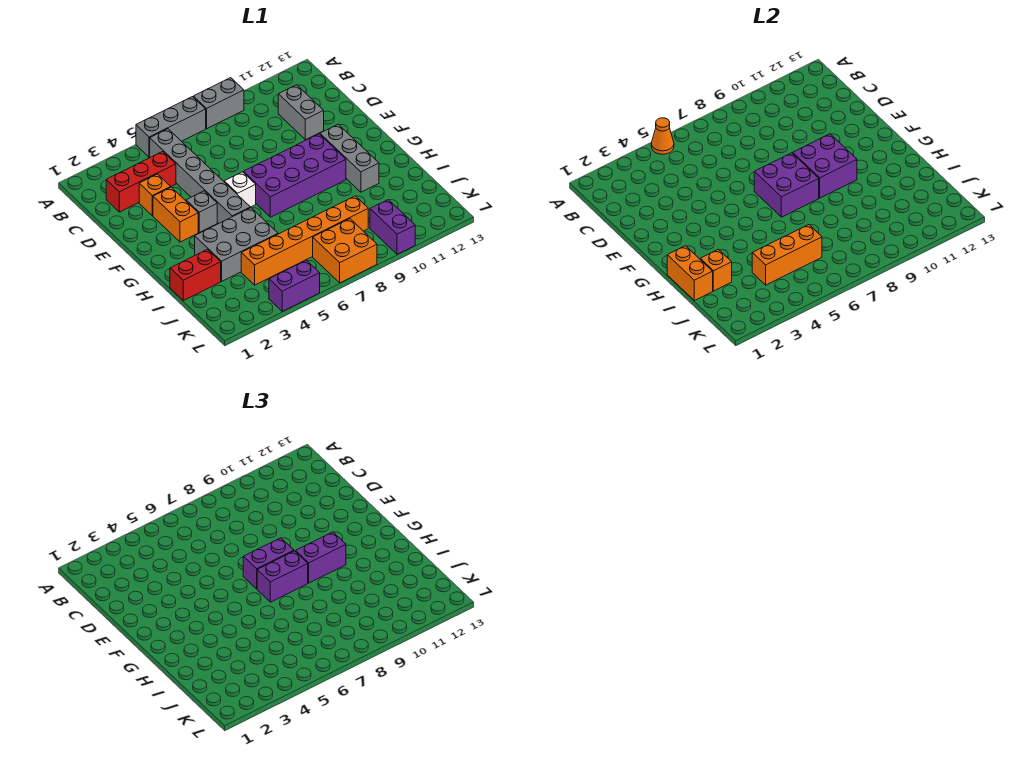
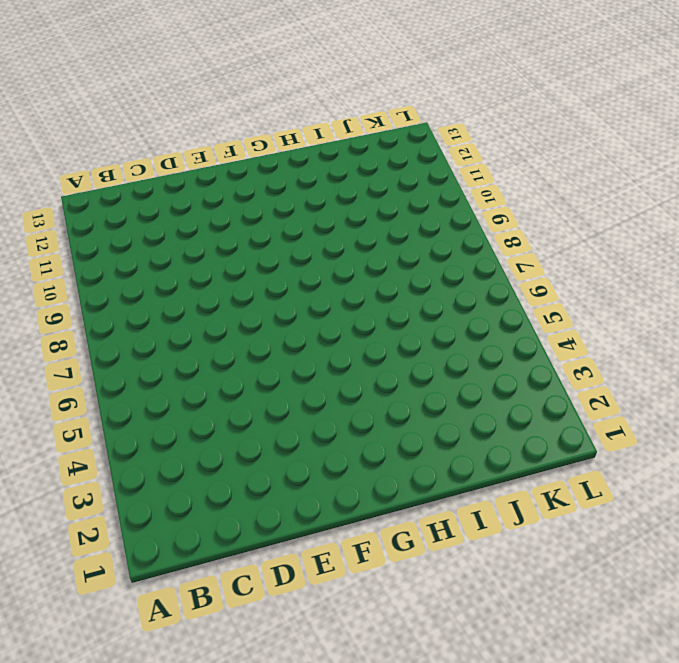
none -> grey brick A5:A7 level 1
none -> grey brick A8:A9 level 1
none -> grey brick B5:G5 level 1

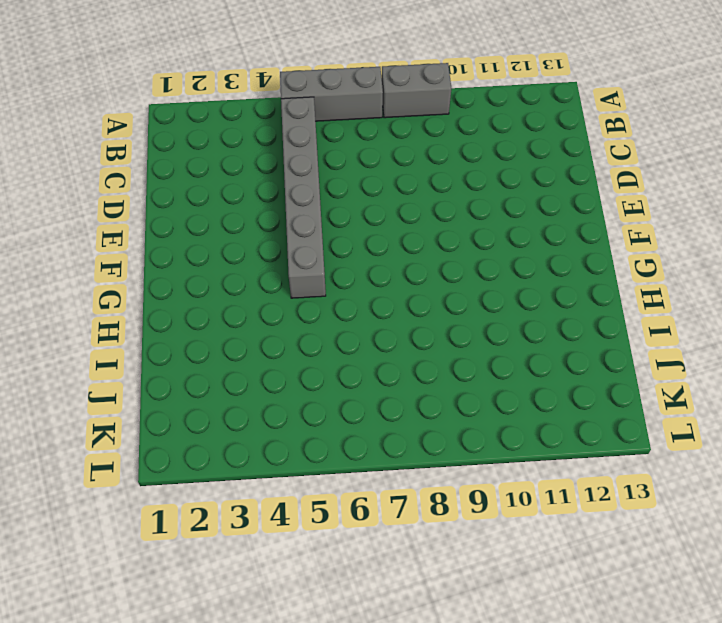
none -> red brick C2:C4 level 1
none -> grey brick C11:D11 level 1
none -> orange brick D3 level 1

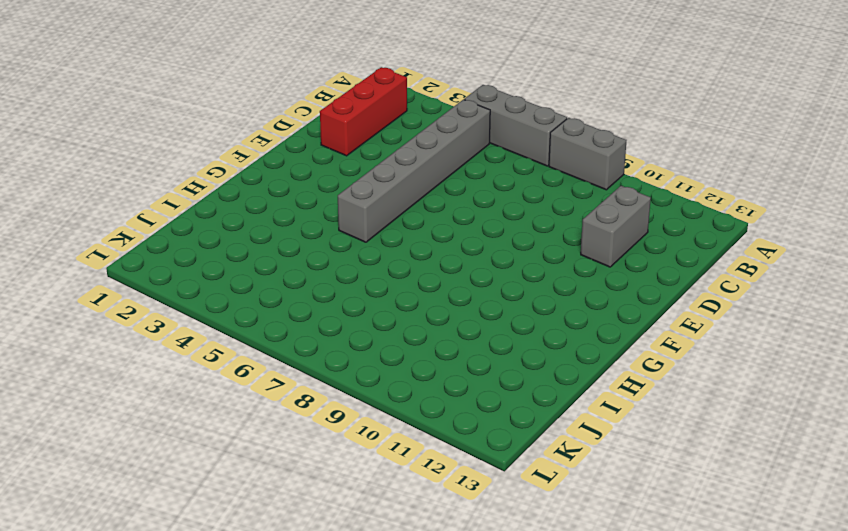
red brick B2:D2 level 1 -> red brick C2:C4 level 1
none -> orange brick D3 level 1
none -> orange brick E3:F3 level 1
none -> grey brick F4 level 1

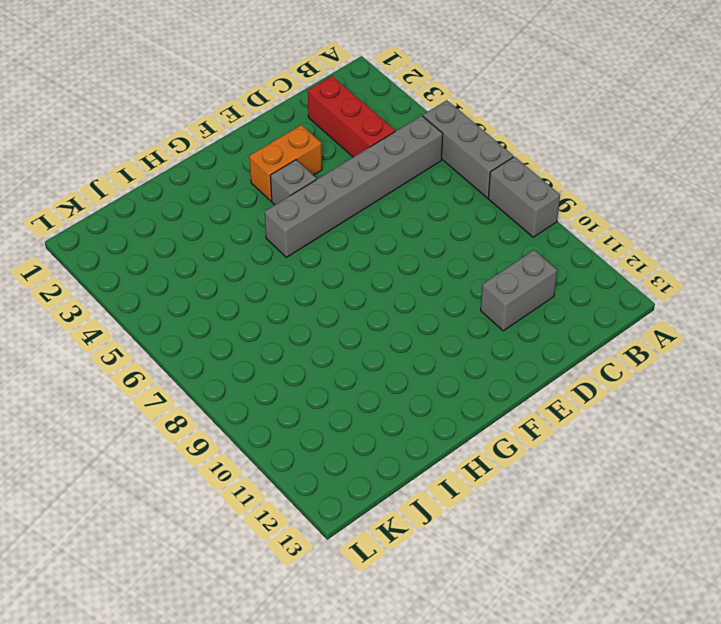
none -> orange brick D3 level 1
none -> white brick F6 level 1
none -> purple brick F7:G10 level 1

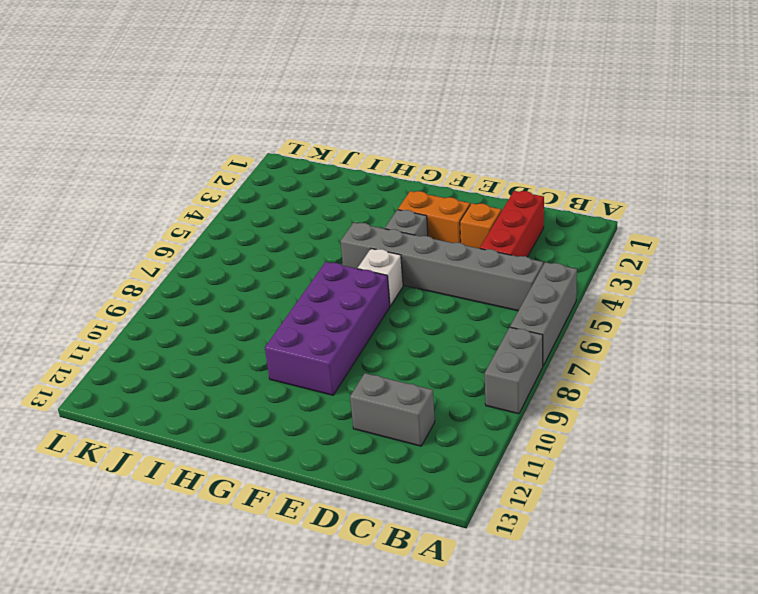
none -> grey brick F11:H11 level 1
none -> grey brick H3:I5 level 1
none -> red brick I1:I2 level 1

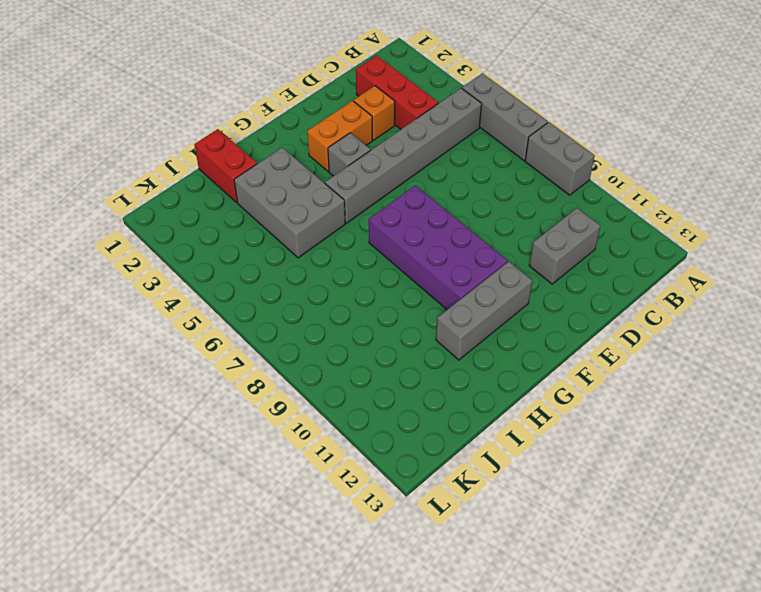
none -> white brick F6 level 1
none -> orange brick J4:J9 level 1
none -> orange brick K7:L8 level 1

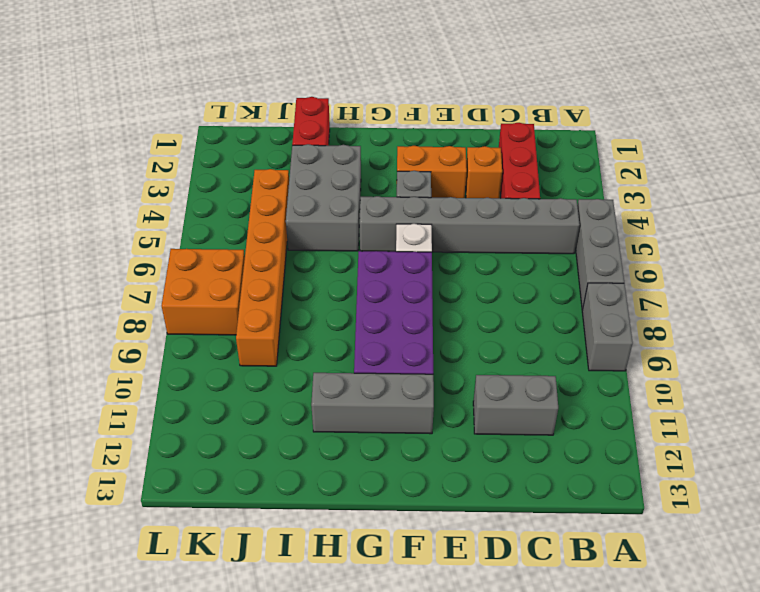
none -> purple brick K10:L10 level 1
none -> purple brick L4:L5 level 1
none -> orange cone A5 level 2

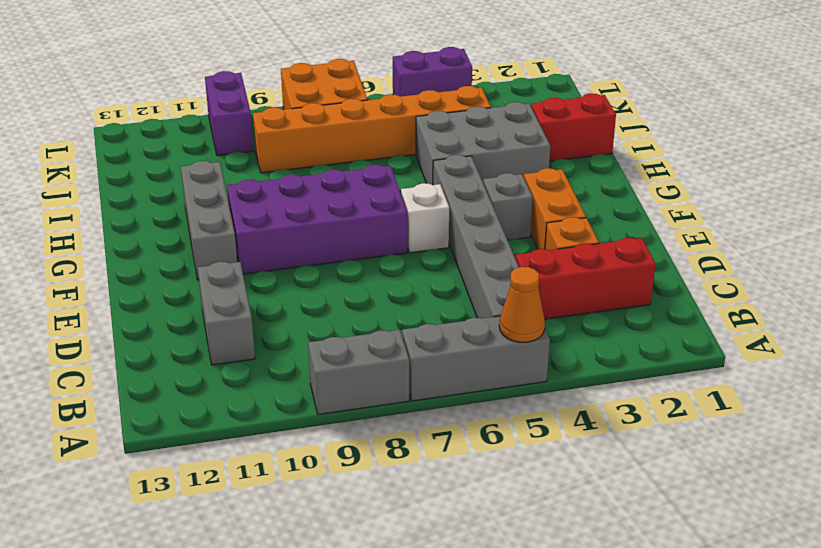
none -> purple brick F7:G8 level 2
none -> purple brick F9:G10 level 2
none -> orange brick H1:I1 level 2

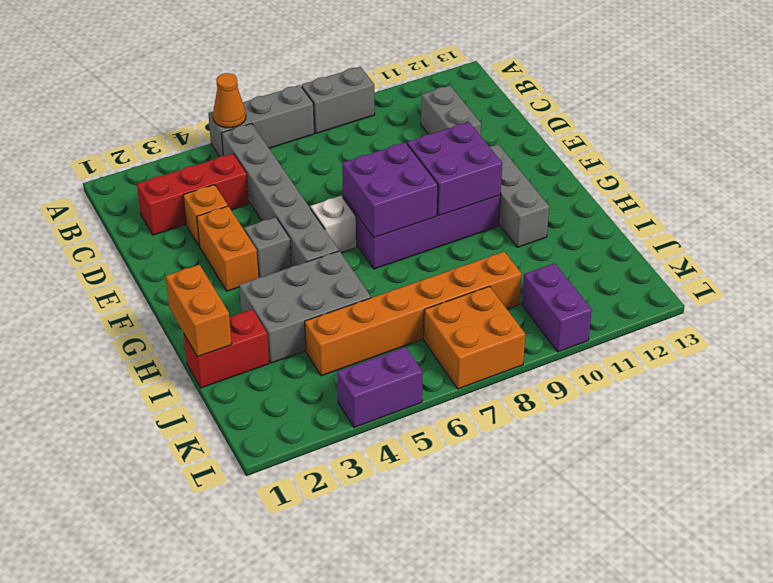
none -> orange brick I2 level 2
none -> orange brick J4:J6 level 2
none -> purple brick F7:F8 level 3

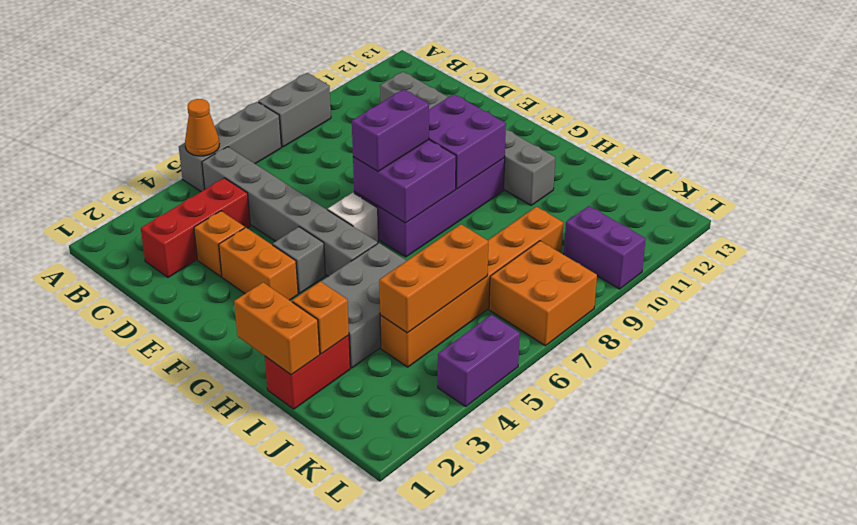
none -> purple brick G7:G8 level 3
none -> purple brick G9:G10 level 3

